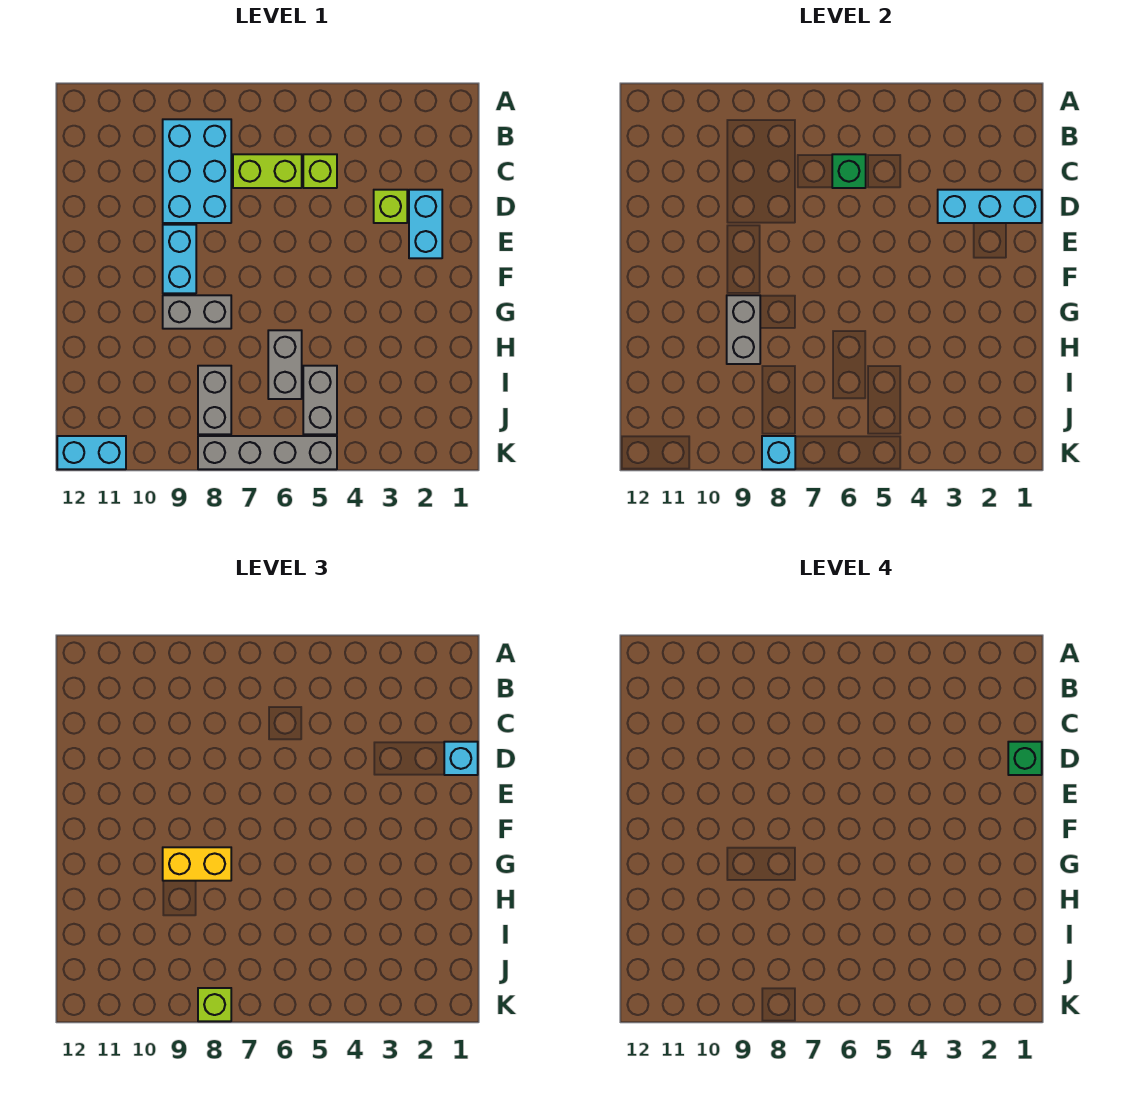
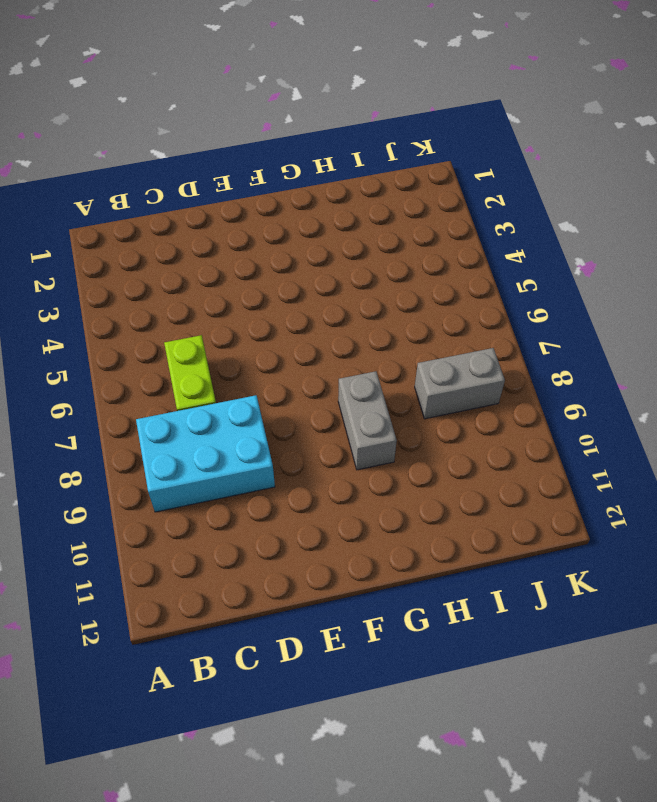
none -> lime brick C5 level 1
none -> cyan brick D2:E2 level 1
none -> lime brick D3 level 1

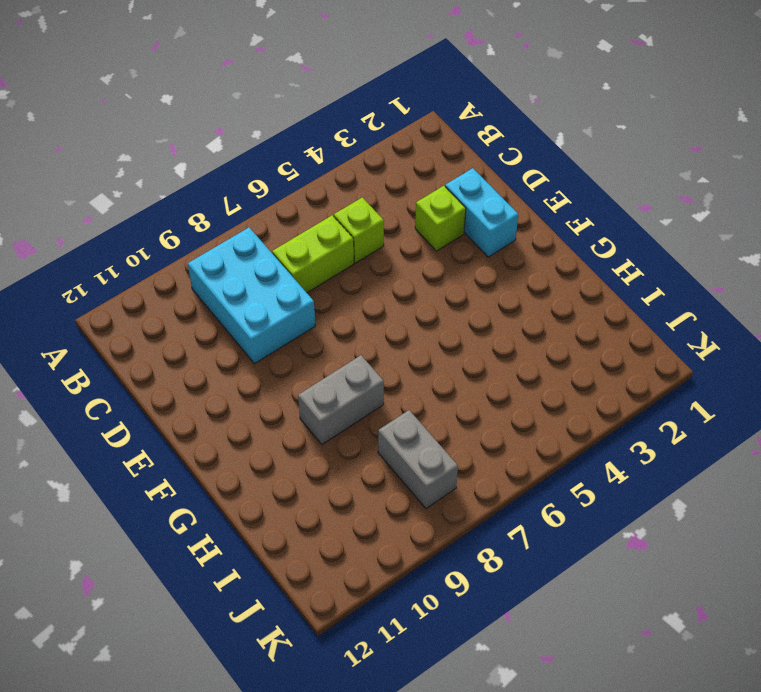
none -> cyan brick E9:F9 level 1
none -> grey brick H6:I6 level 1
none -> grey brick I5:J5 level 1

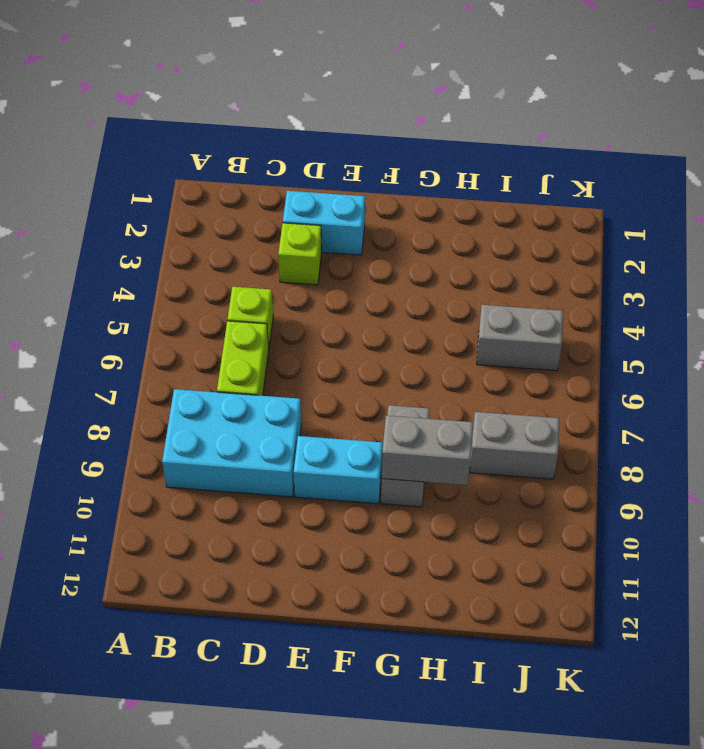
none -> grey brick H6:I6 level 1
none -> grey brick K5:K8 level 1
none -> cyan brick K11:K12 level 1

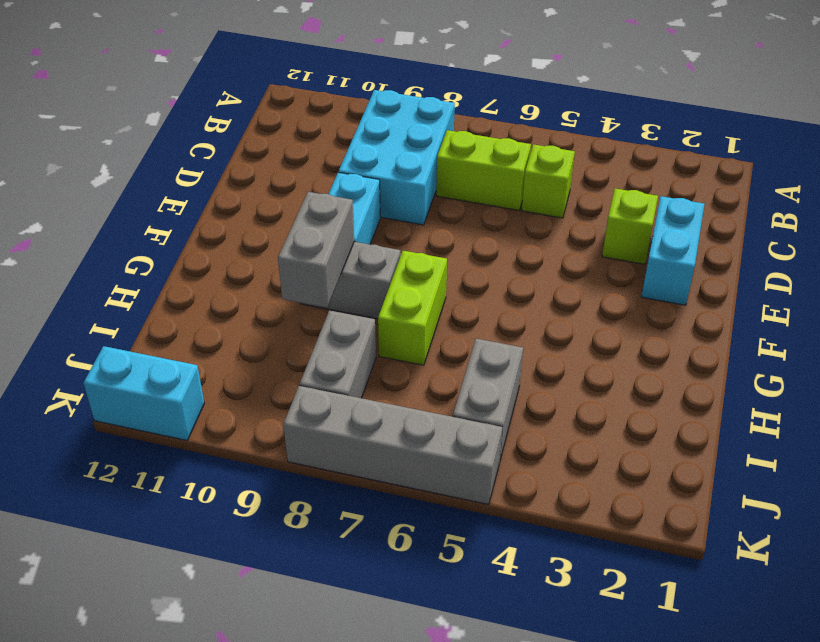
lime brick G7:H7 level 1 -> none
none -> grey brick H6:I6 level 1
none -> green brick C6 level 2
none -> cyan brick D1:D3 level 2

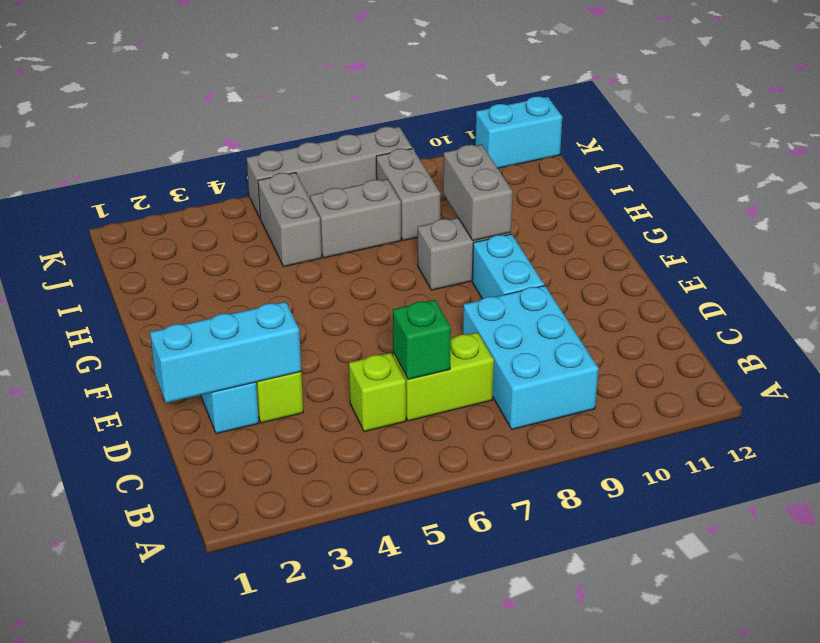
grey brick I6:I7 level 1 -> grey brick H6:I6 level 1
none -> cyan brick K8 level 2
none -> cyan brick D1 level 3
none -> yellow brick G8:G9 level 3

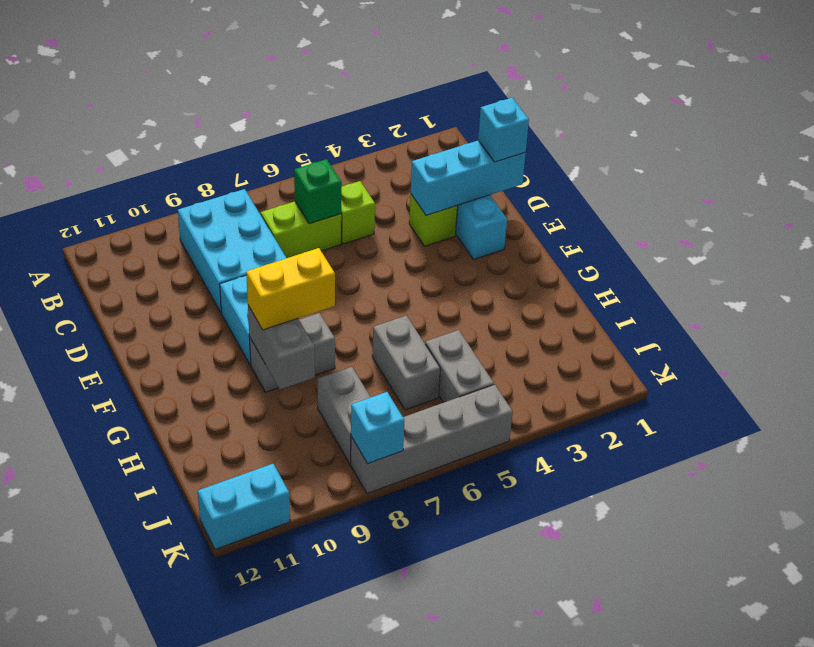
none -> lime brick K8 level 3
none -> green brick D1 level 4

